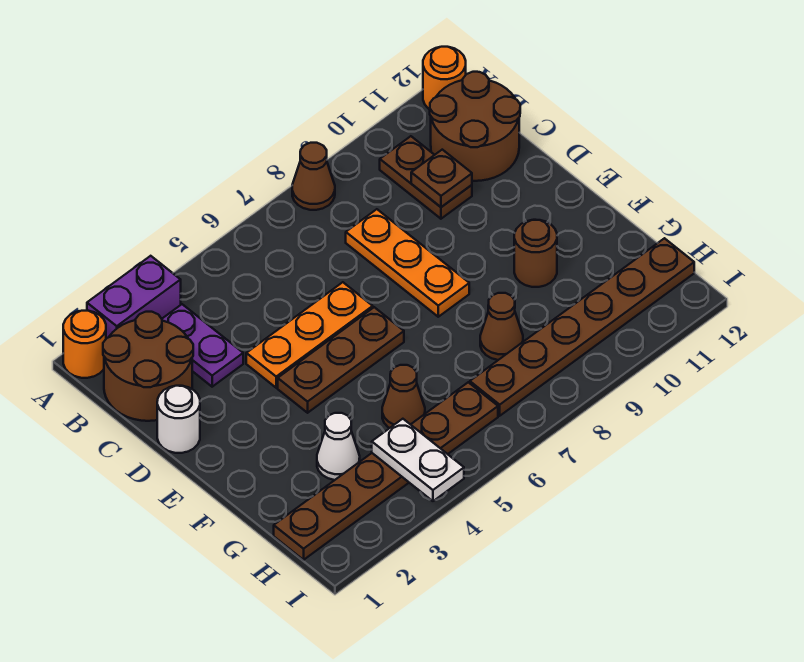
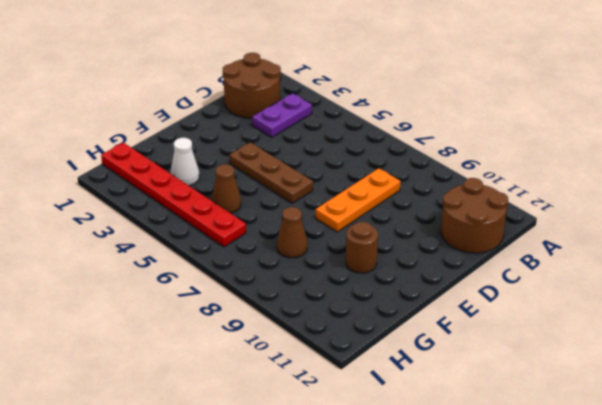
red plate H1:H6 level 1 -> brown plate H1:H6 level 1
none -> orange round brick A1 level 1
none -> purple brick A2:A3 level 1
none -> brown cone A8 level 1

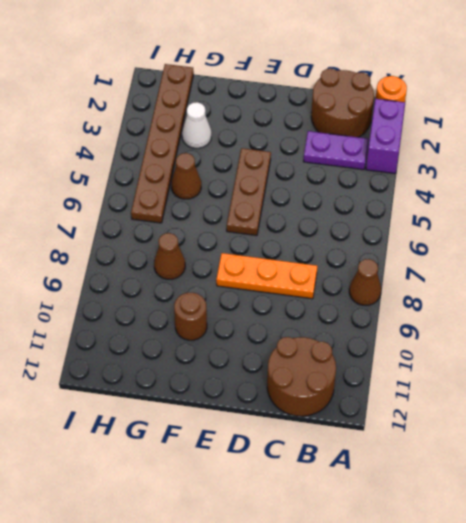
none -> orange round brick A12 level 1
none -> brown plate B10:C10 level 1
none -> white round brick D1 level 1

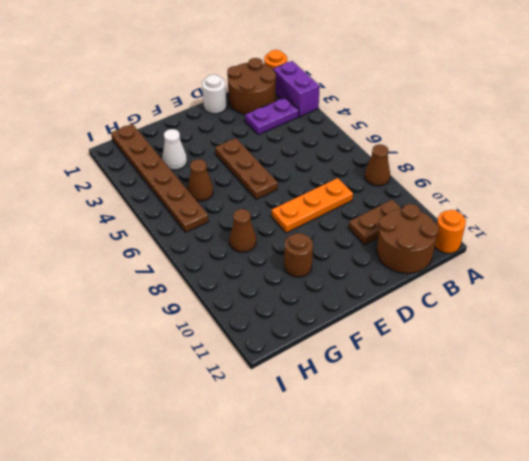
none -> orange plate D4:D6 level 1
none -> brown plate H7:H12 level 1
none -> brown plate C10 level 2

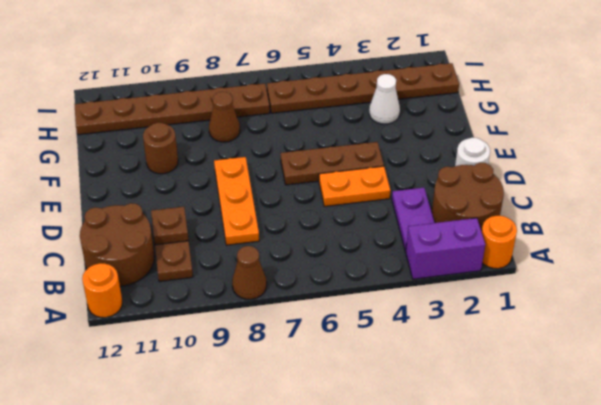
orange plate D4:D5 level 1 -> orange plate D4:D6 level 1
none -> brown cone G5 level 1
none -> white plate H4:I4 level 2

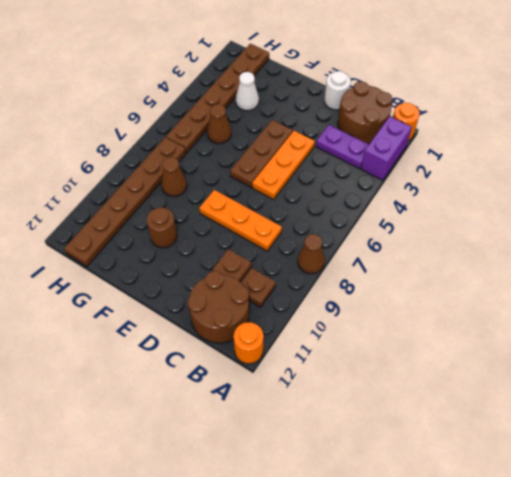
none -> white plate H4:I4 level 2

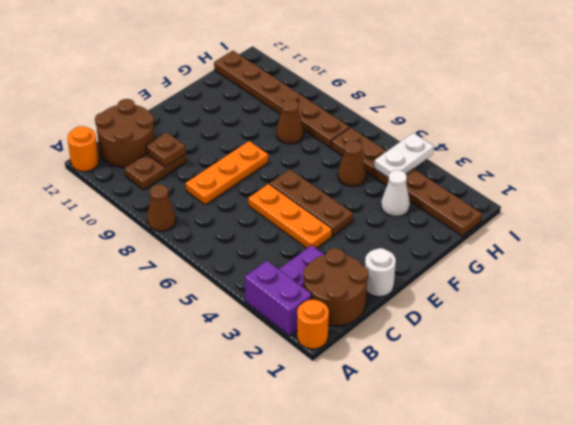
none -> brown round brick F10 level 1

